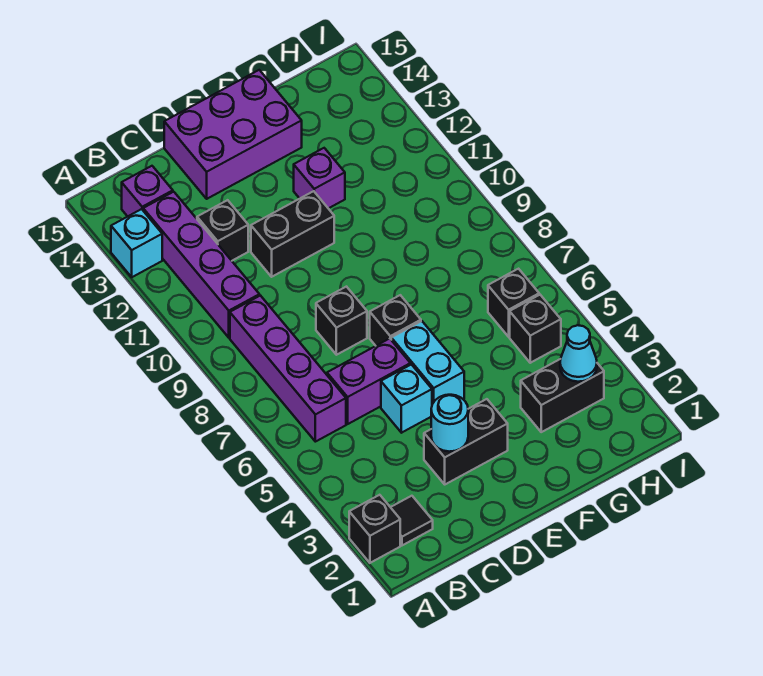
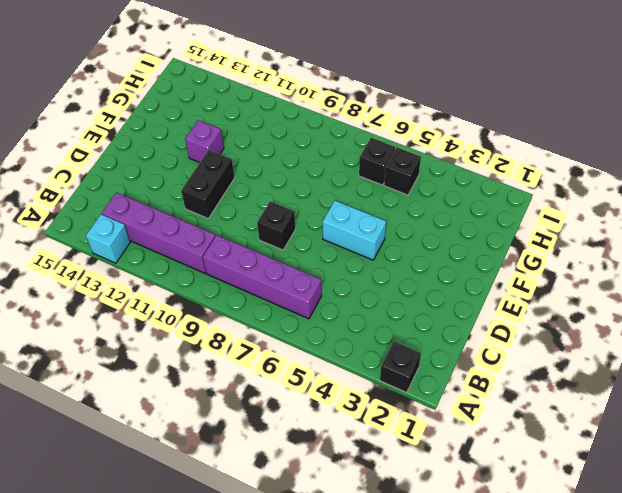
none -> black tile B2 level 1
none -> purple brick B14 level 1
none -> purple brick C6:D6 level 1

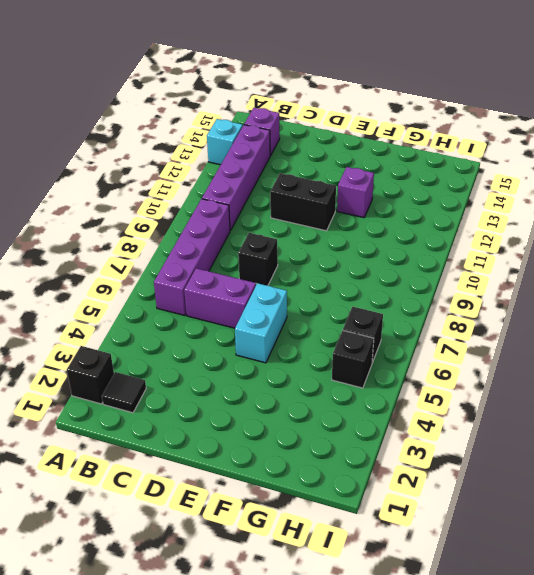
none -> black brick C12 level 1
none -> black brick D3:E3 level 1
none -> cyan brick D5 level 1

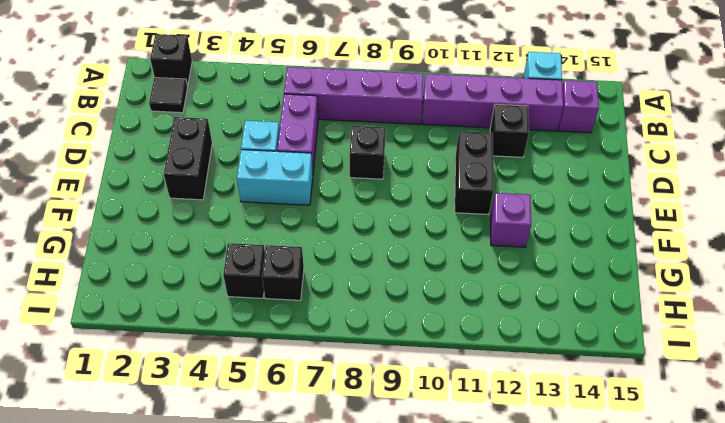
none -> purple brick D14:F15 level 1
none -> black brick E7 level 1
none -> black brick G3:H3 level 1

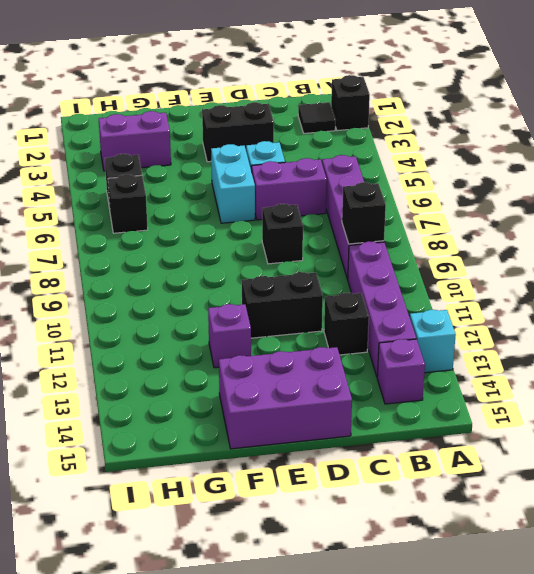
black brick B9 level 2 -> black brick E7 level 1
purple brick G3:H3 level 1 -> black brick G3:H3 level 1
none -> cyan round brick D3 level 2
none -> cyan cone H3 level 2

